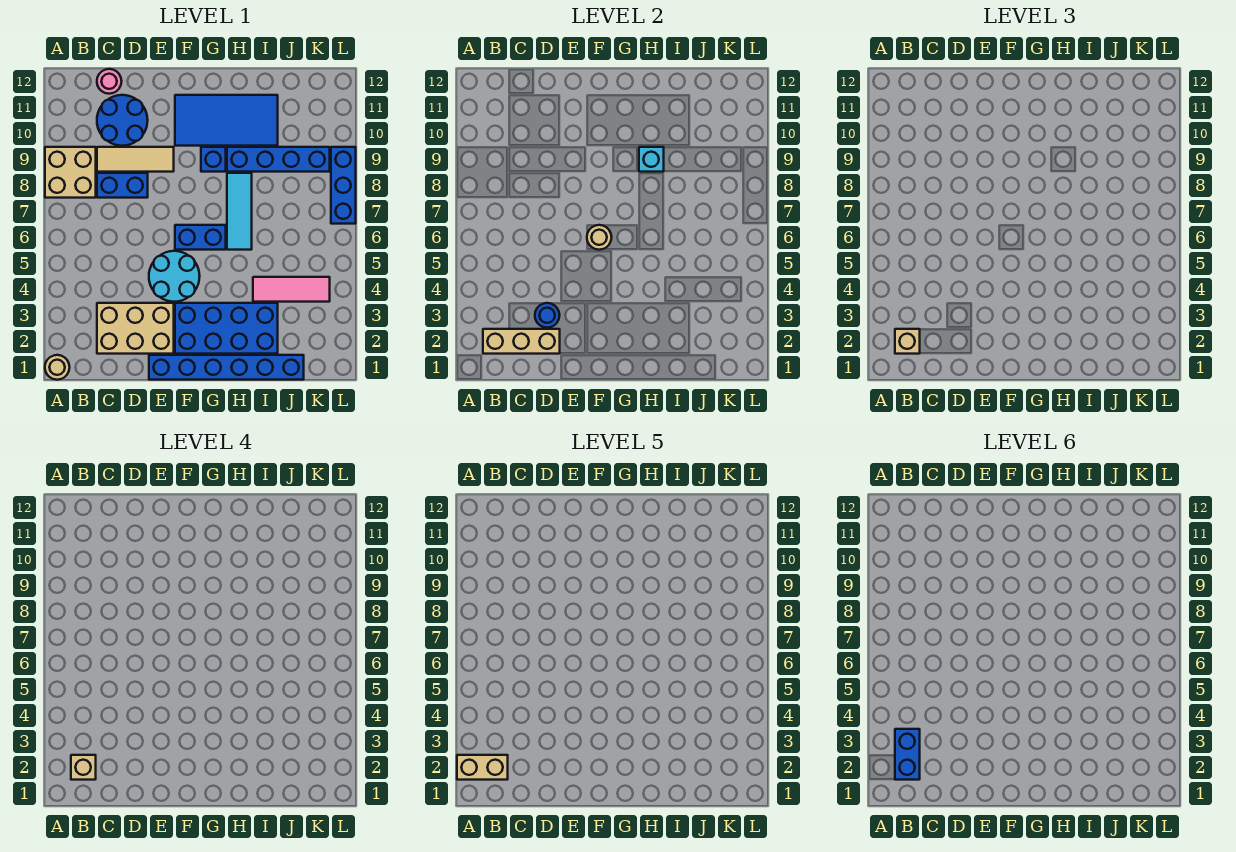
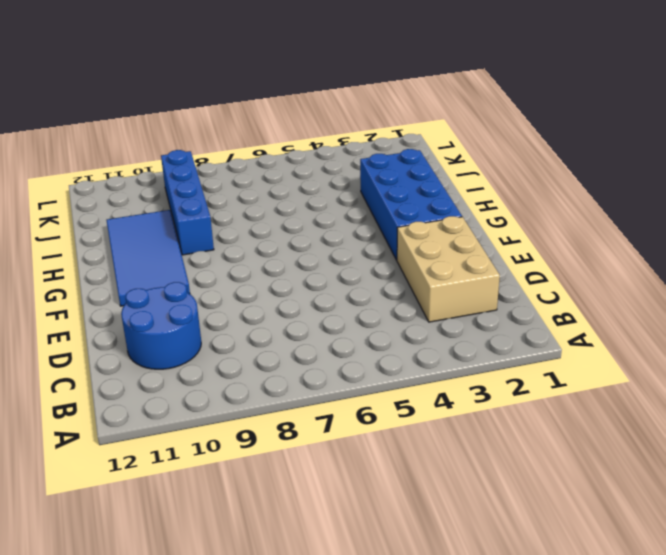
none -> tan round brick A1 level 1
none -> tan brick A8:B9 level 1
none -> blue brick C8:D8 level 1

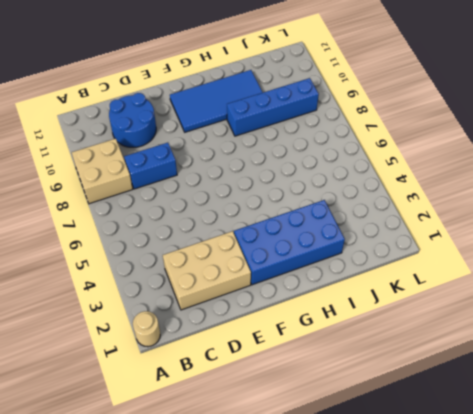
none -> tan tile C9:E9 level 1
none -> pink round brick C12 level 1
none -> blue brick E1:J1 level 1

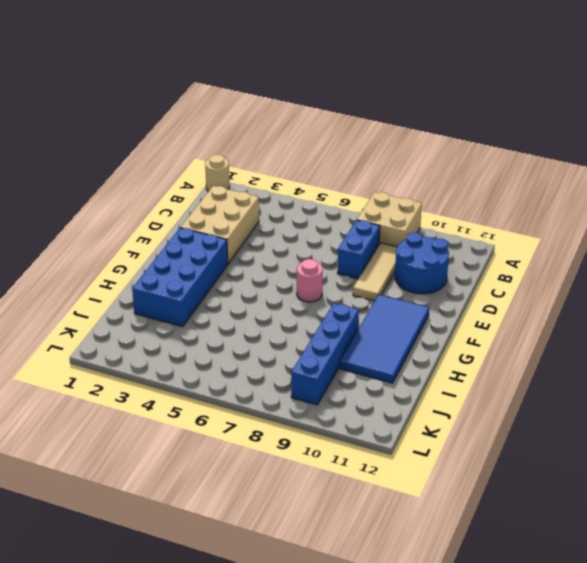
pink round brick F7 level 1 -> pink round brick C12 level 1
none -> blue brick E1:J1 level 1
none -> cyan round brick E4:F5 level 1
none -> blue brick F6:G6 level 1

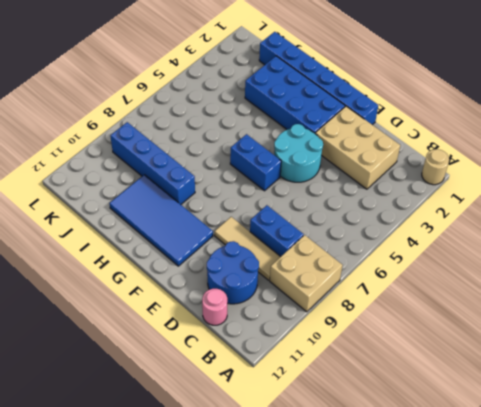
none -> blue brick G9 level 1
none -> cyan tile H6:H8 level 1
none -> pink tile I4:K4 level 1

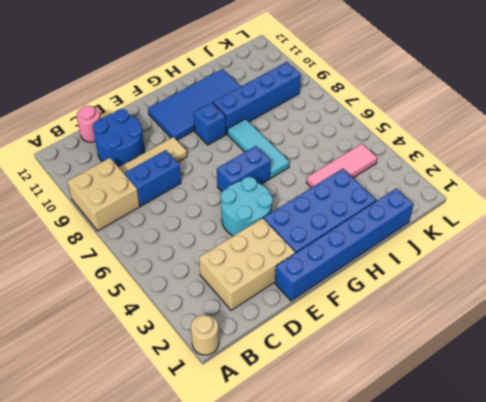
none -> blue brick L7:L9 level 1
none -> tan brick B2:D2 level 2
none -> blue round brick D3 level 2

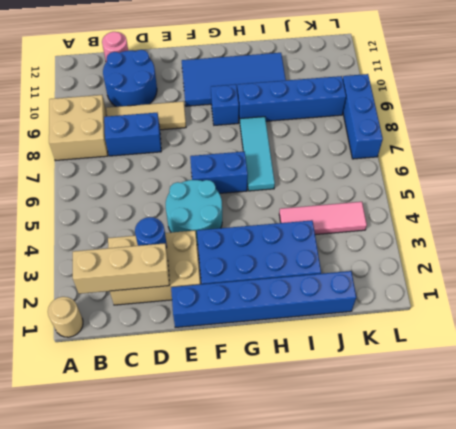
none -> tan round brick F6 level 2
none -> cyan brick H9 level 2
none -> tan brick B2 level 3

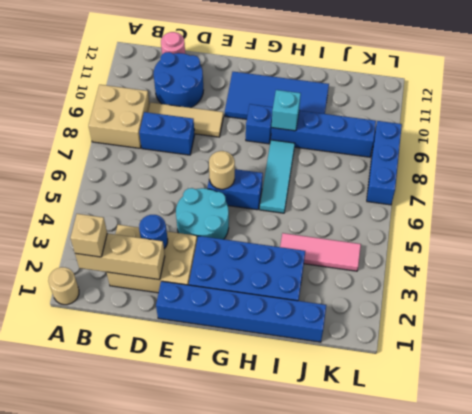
none -> tan brick B2 level 4
none -> tan brick A2:B2 level 5
none -> blue brick B2:B3 level 6

